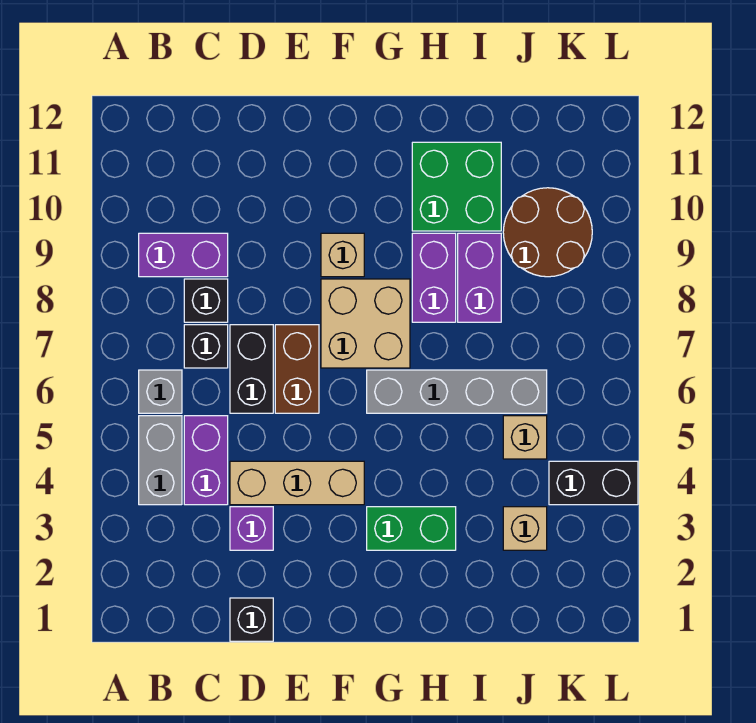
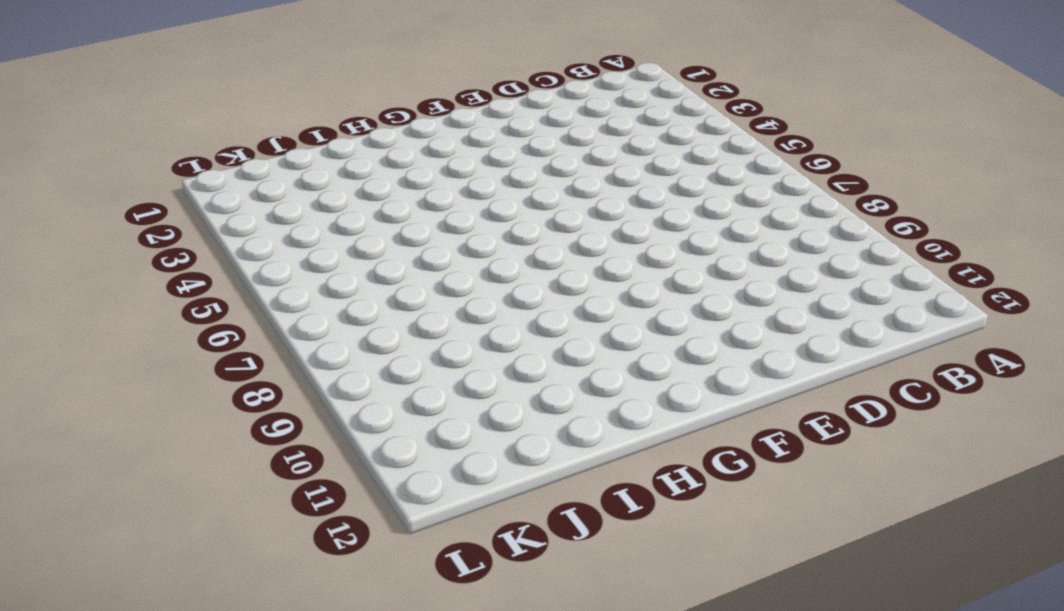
none -> grey brick B4:B5 level 1
none -> grey brick B6 level 1
none -> purple brick B9:C9 level 1

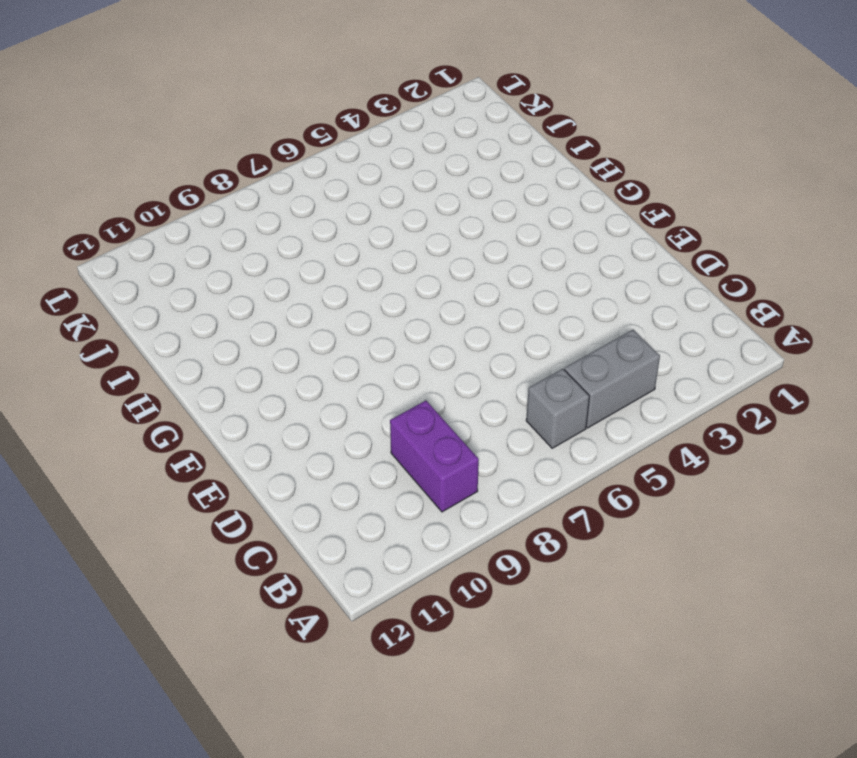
none -> purple brick C4:C5 level 1
none -> black brick C7 level 1
none -> black brick C8 level 1

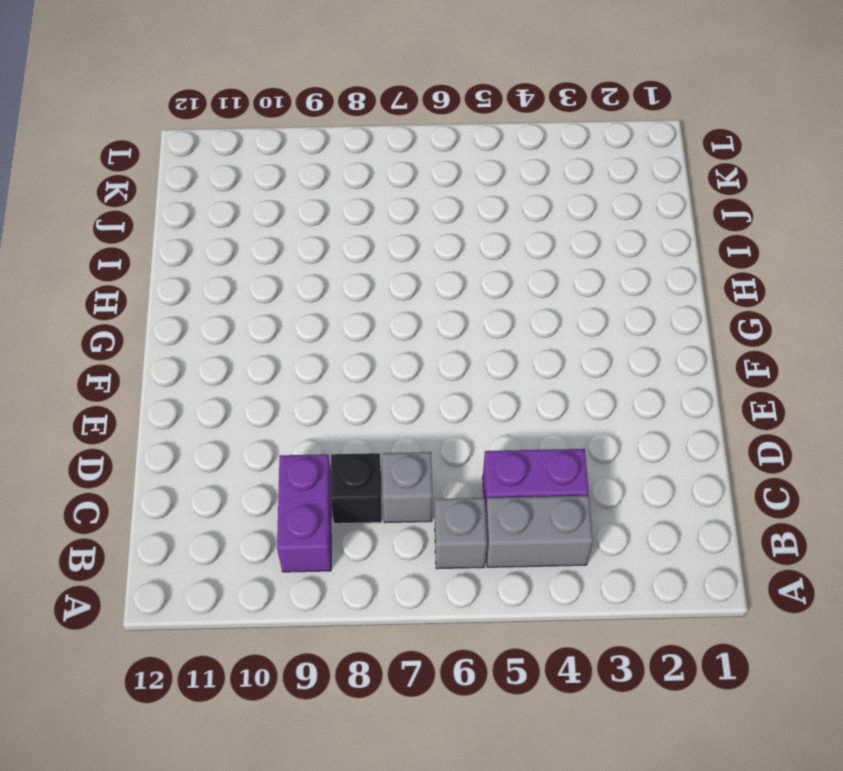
grey brick C7 level 1 -> black brick C7 level 1
none -> black brick D1 level 1
none -> purple brick D3 level 1
none -> tan brick D4:F4 level 1

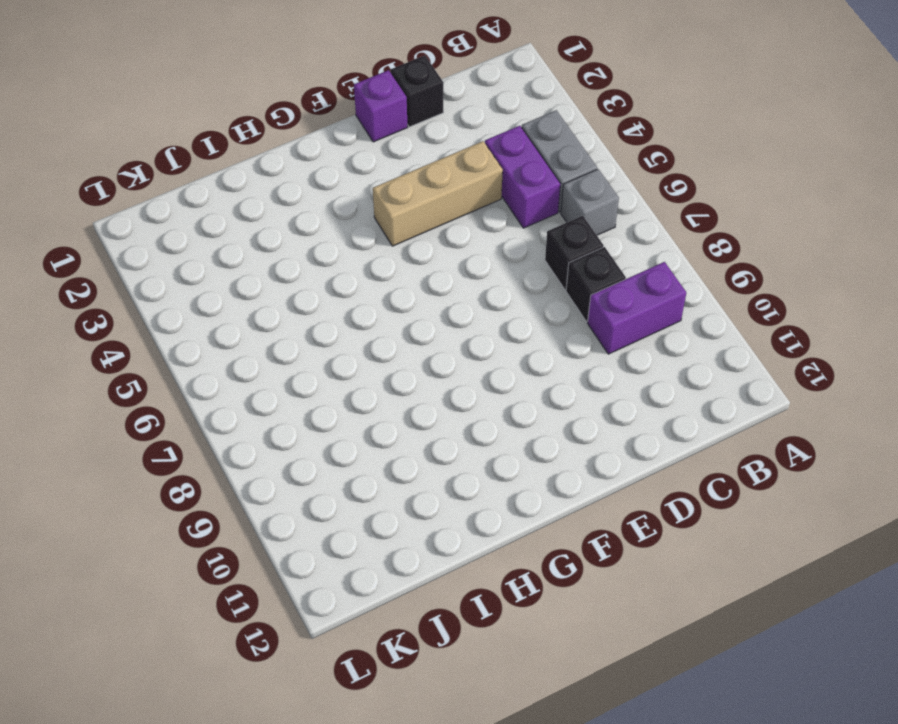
purple brick E1 level 1 -> purple brick D3 level 1
none -> black brick D6:D7 level 1
none -> brown brick E6:E7 level 1
none -> tan brick F7:G8 level 1

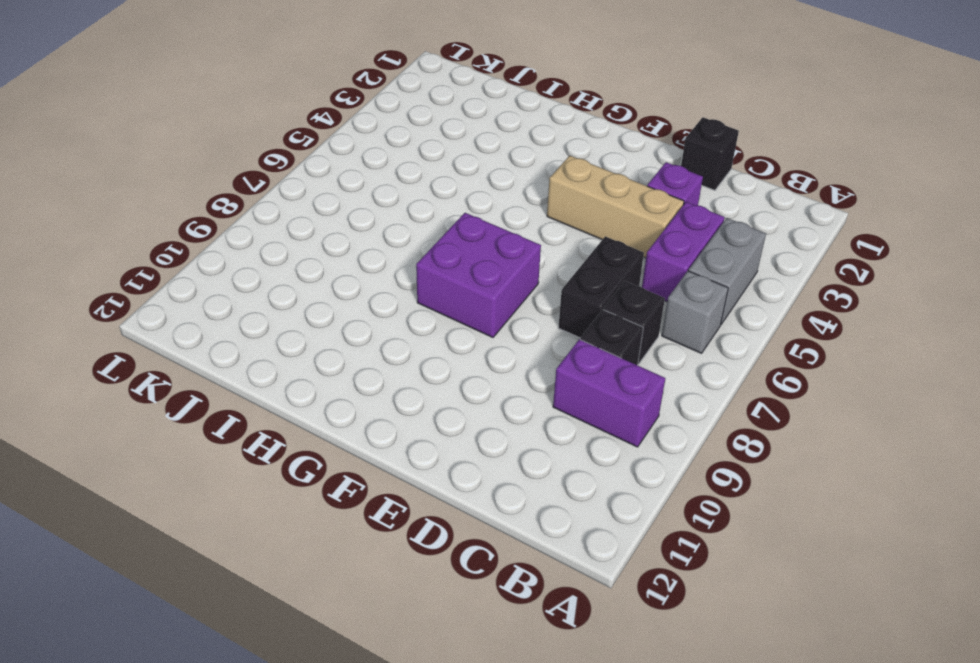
purple brick F7:G8 level 1 -> tan brick F7:G8 level 1
none -> brown brick E6:E7 level 1
none -> tan brick F9 level 1
none -> green brick G3:H3 level 1

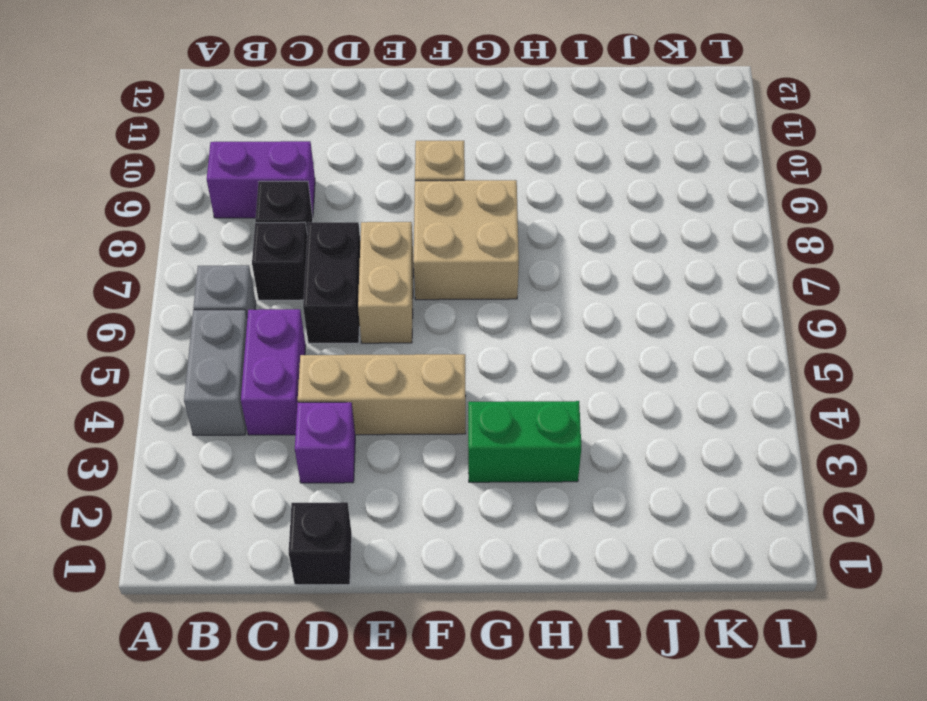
tan brick E6:E7 level 1 -> brown brick E6:E7 level 1
none -> grey brick G6:J6 level 1
none -> purple brick H8:H9 level 1
none -> green brick H10:I11 level 1

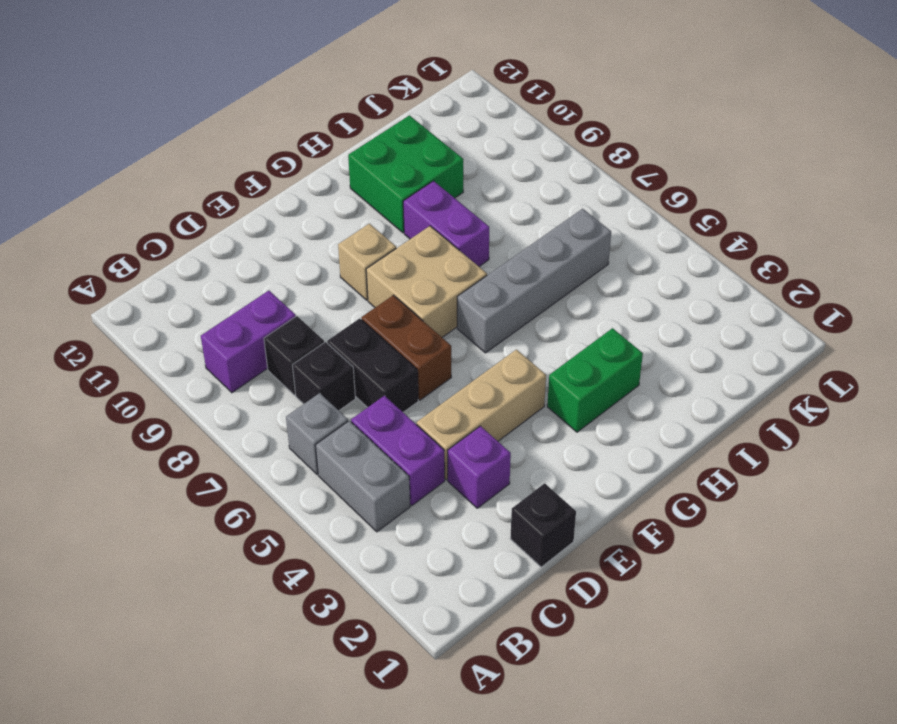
none -> purple brick I8:I9 level 1
none -> tan brick J3 level 1
none -> tan brick J5 level 1

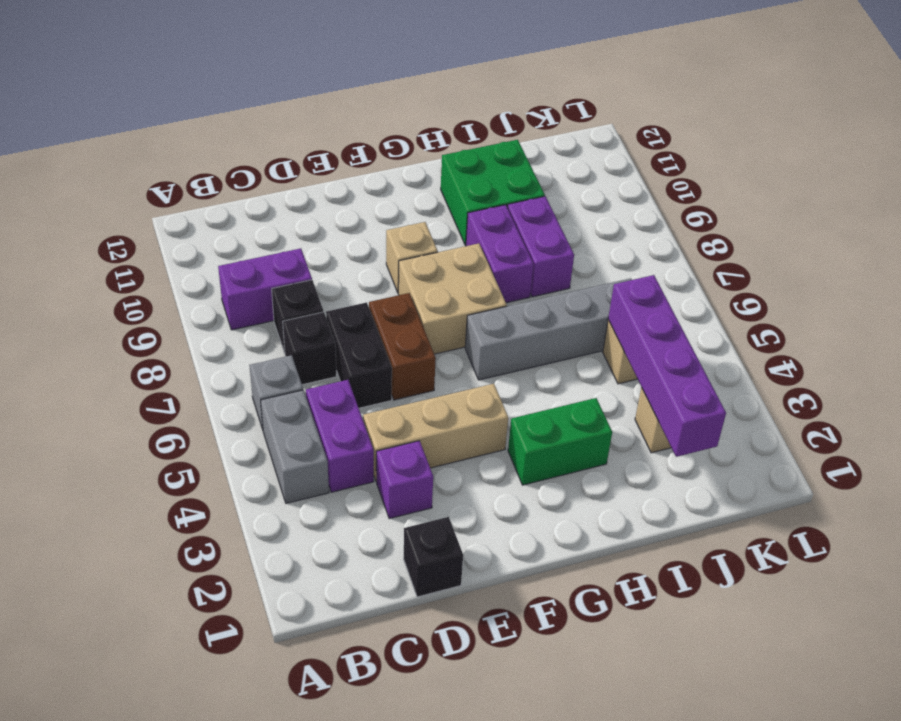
purple brick J2:J5 level 2 -> none
none -> brown round brick J9:K10 level 1
none -> black brick K4:L4 level 1

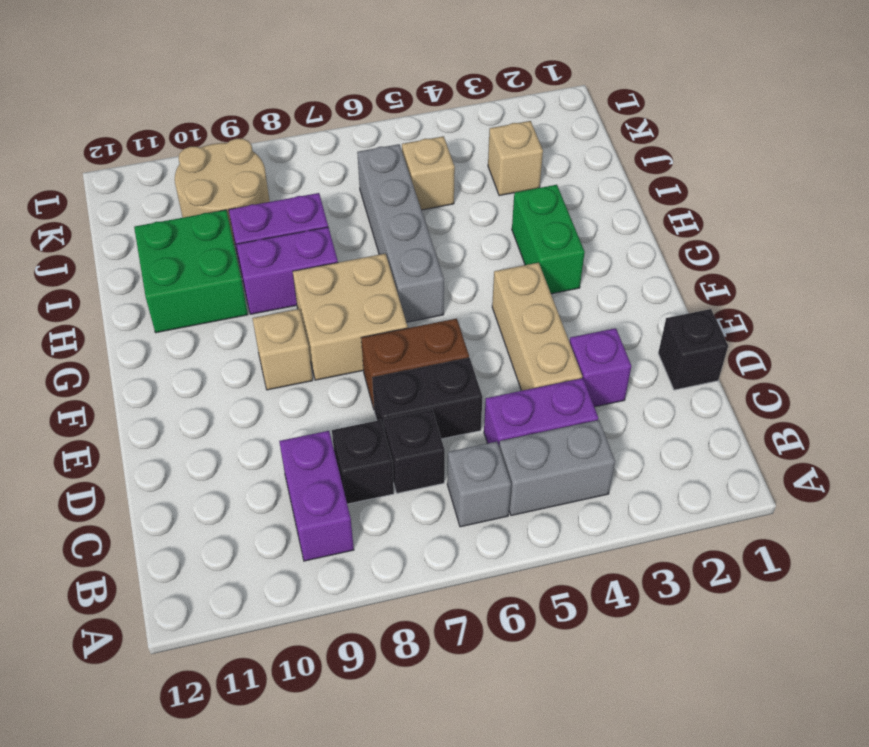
tan round brick J9:K10 level 1 -> brown round brick J9:K10 level 1
none -> black brick K4:L4 level 1

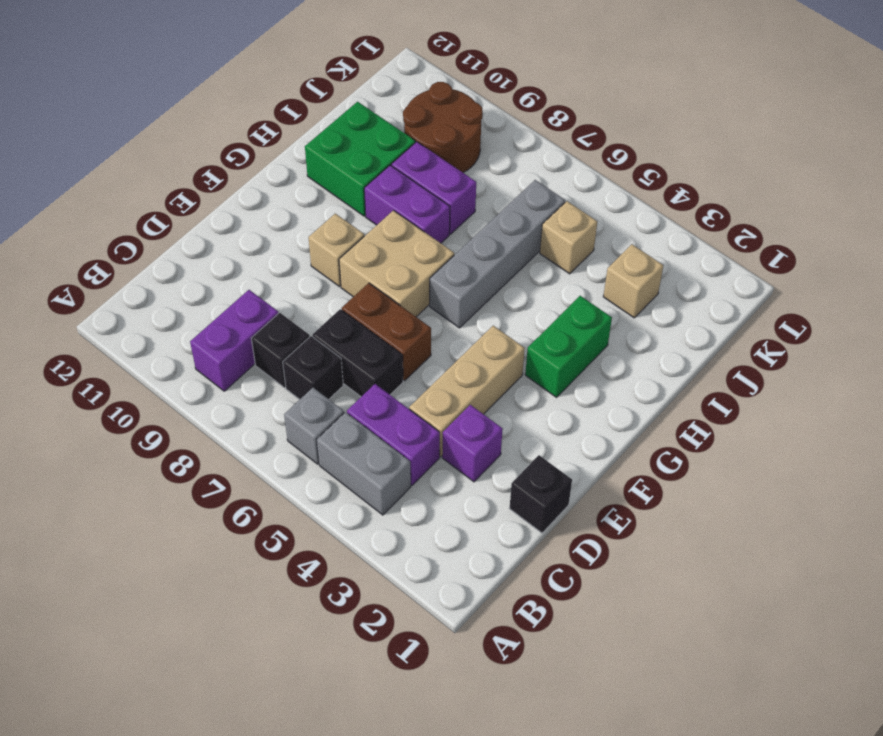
none -> black brick K4:L4 level 1

